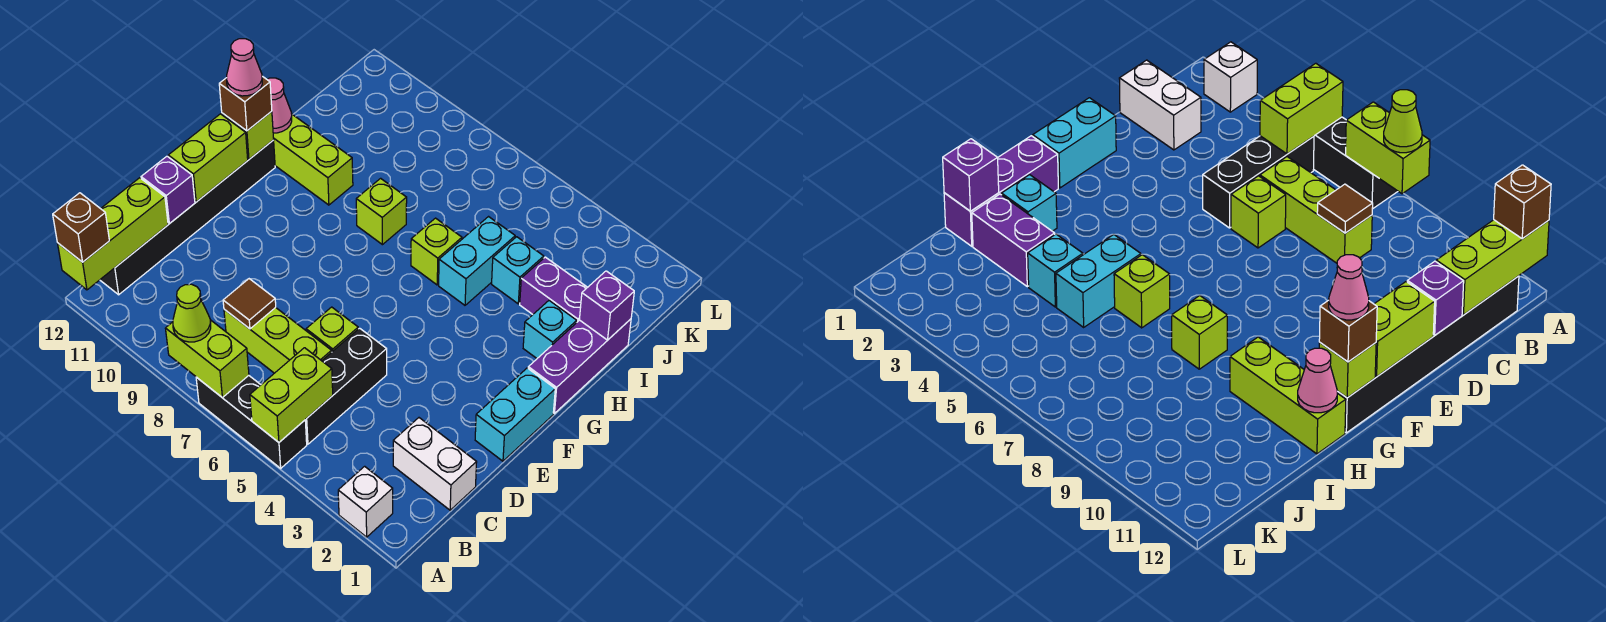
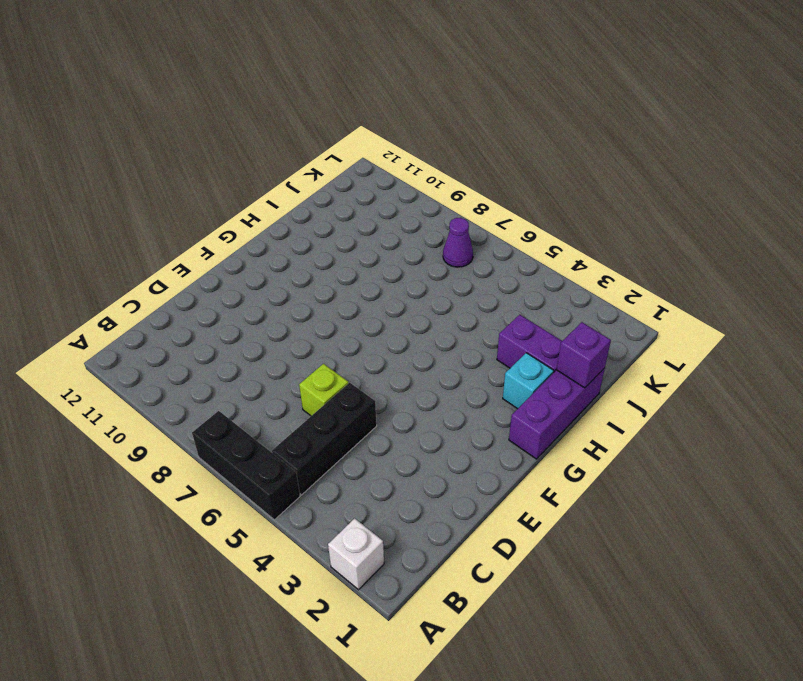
purple cone K7 level 1 -> none
none -> black brick B12:G12 level 1
none -> white brick C1:C2 level 1
none -> lime brick C6:C8 level 1

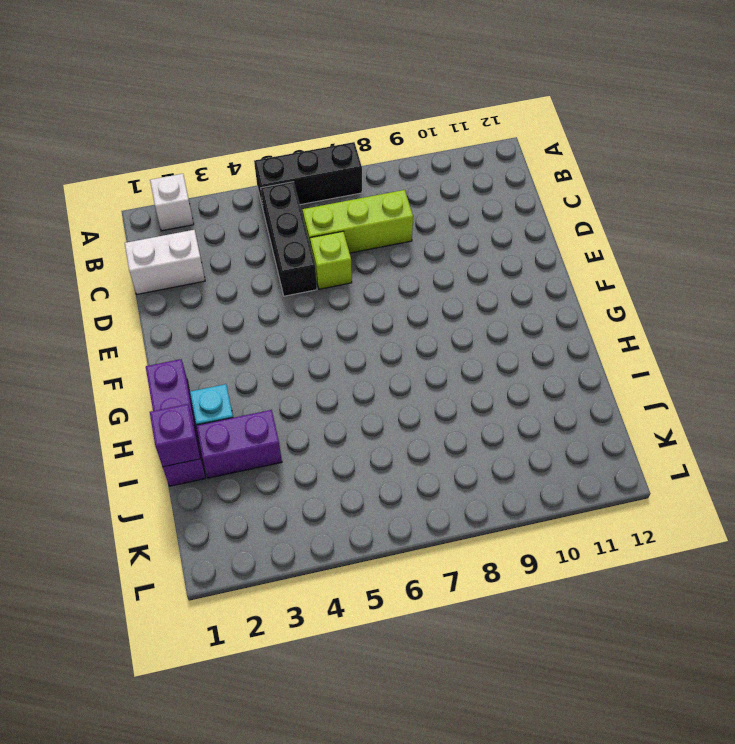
none -> black brick B12:G12 level 1
none -> cyan brick E1:F1 level 1
none -> cyan brick H5:I5 level 1

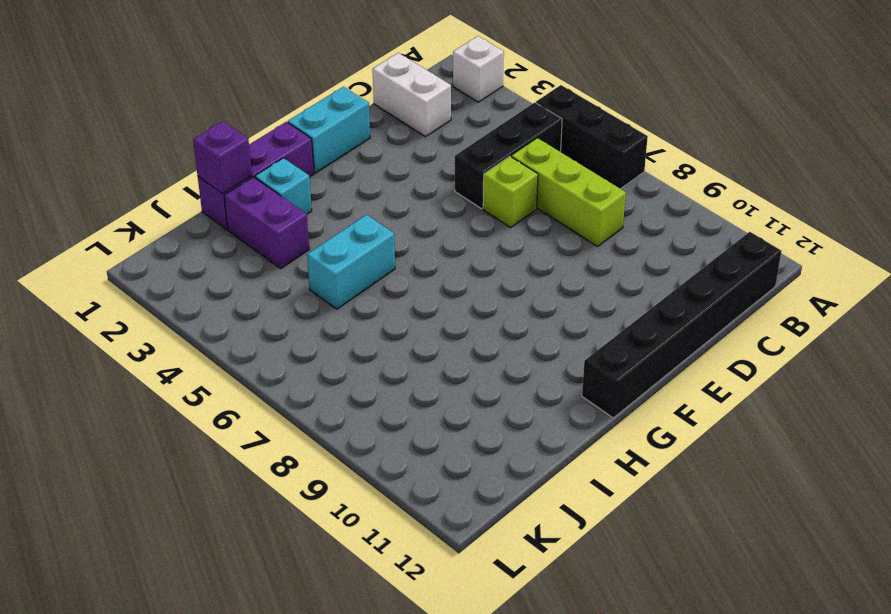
none -> lime brick H6 level 1
none -> lime brick H8 level 1
none -> lime brick H10:H12 level 1

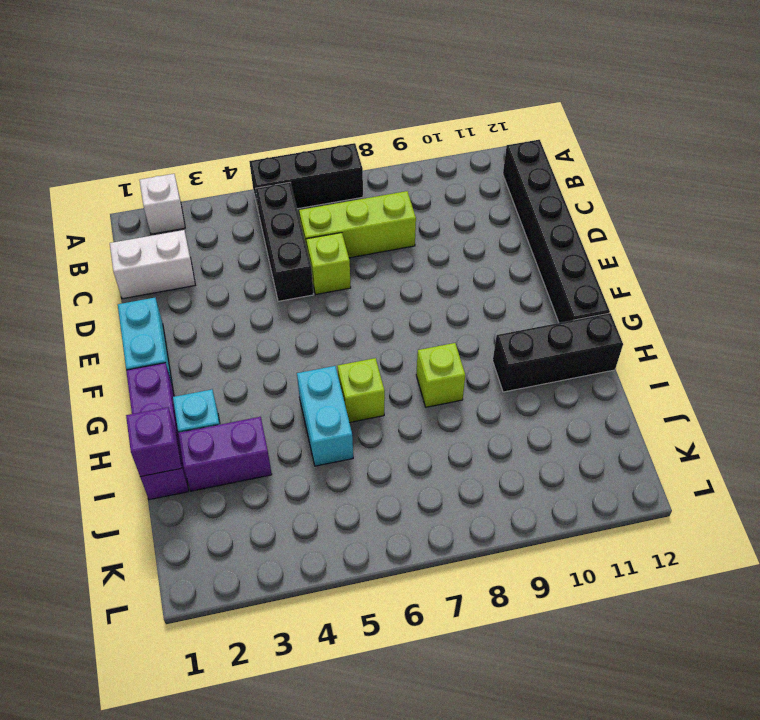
black brick H10:H12 level 1 -> lime brick H10:H12 level 1
none -> cyan brick I4 level 1
none -> lime brick A5:B5 level 2
none -> lime brick A7:A8 level 2

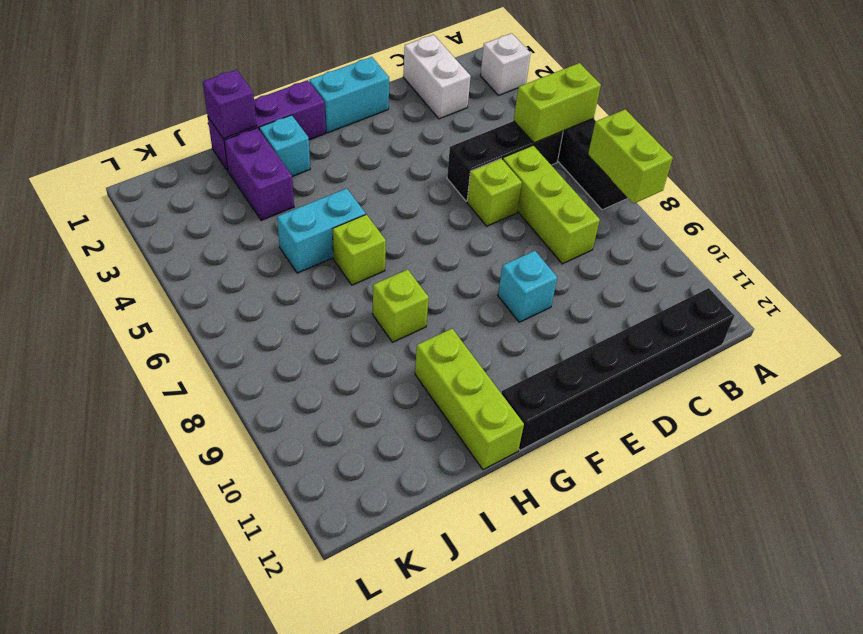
cyan brick E9 level 1 -> cyan brick I4 level 1
none -> lime brick A12:C12 level 2
none -> brown tile C8 level 2
none -> purple brick D12 level 2

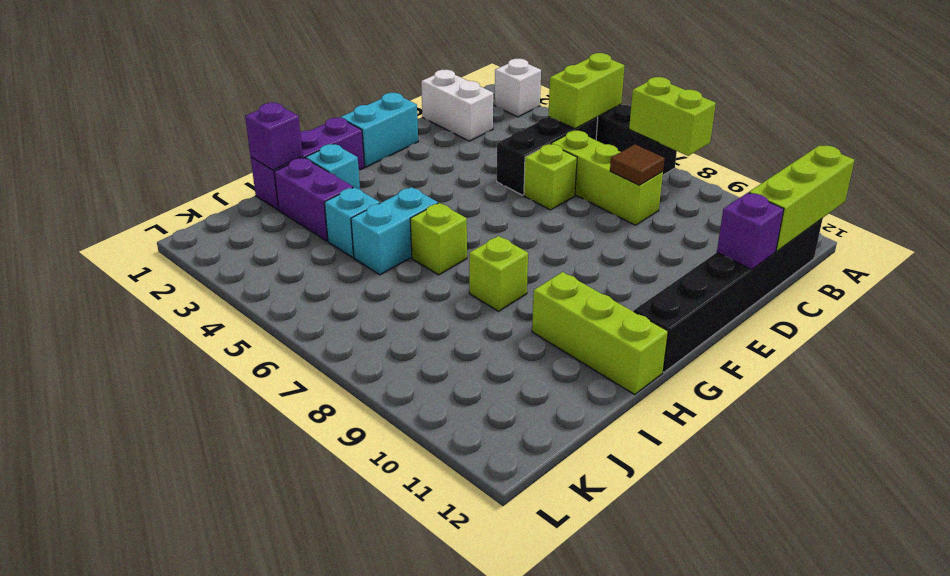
none -> lime brick E12:F12 level 2
none -> lime brick G12 level 2
none -> pink cone H12 level 2

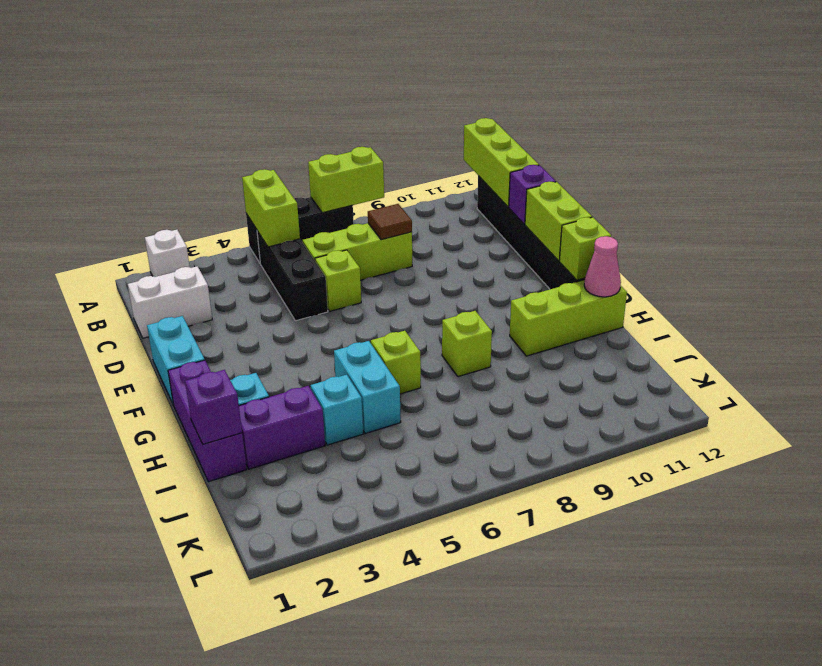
none -> lime cone A8 level 3
none -> brown brick A12 level 3
none -> brown brick G12 level 3

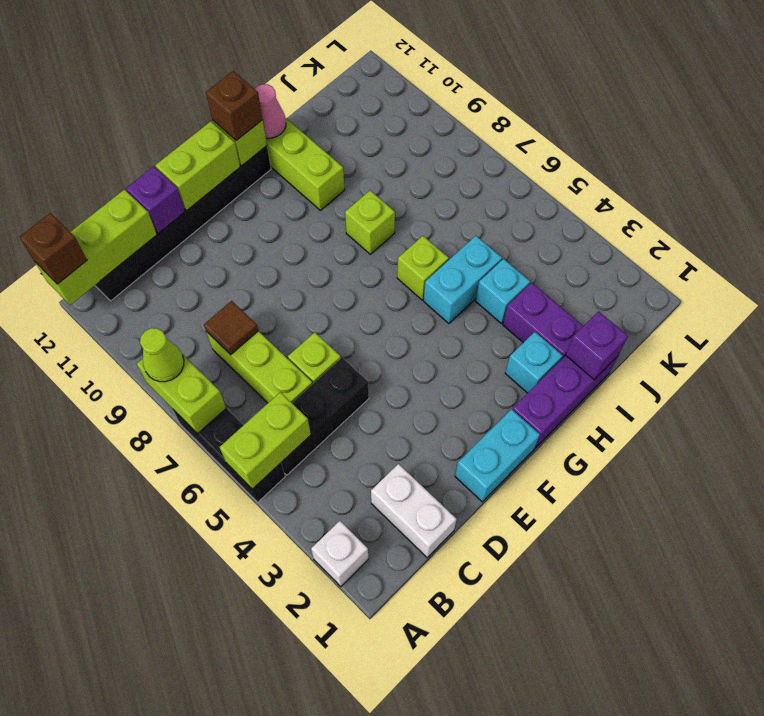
none -> pink cone G12 level 4

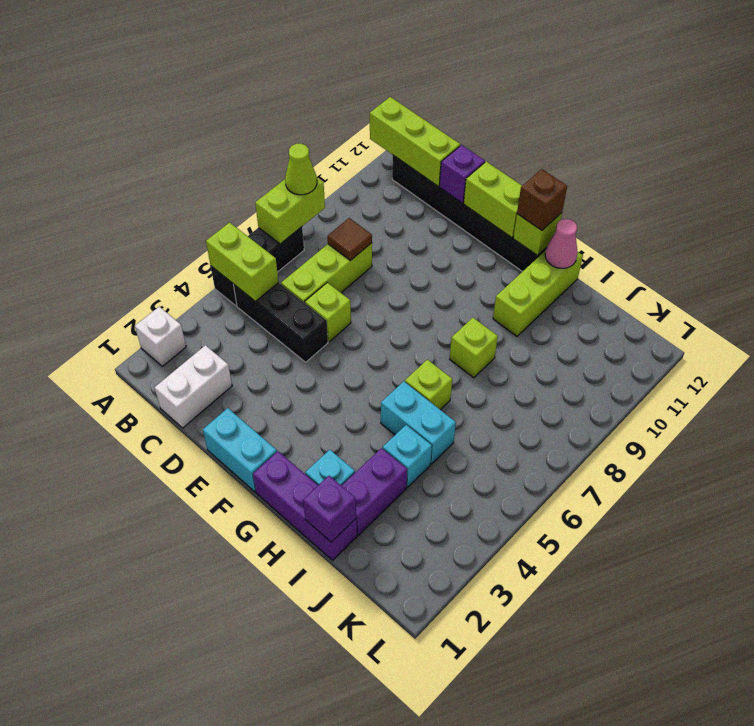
none -> brown brick A12 level 3
none -> pink cone G12 level 4

